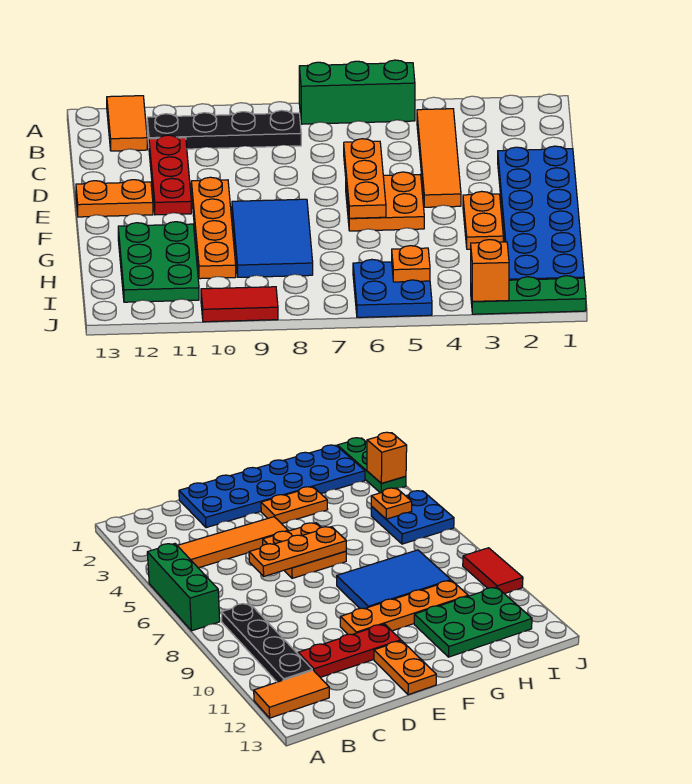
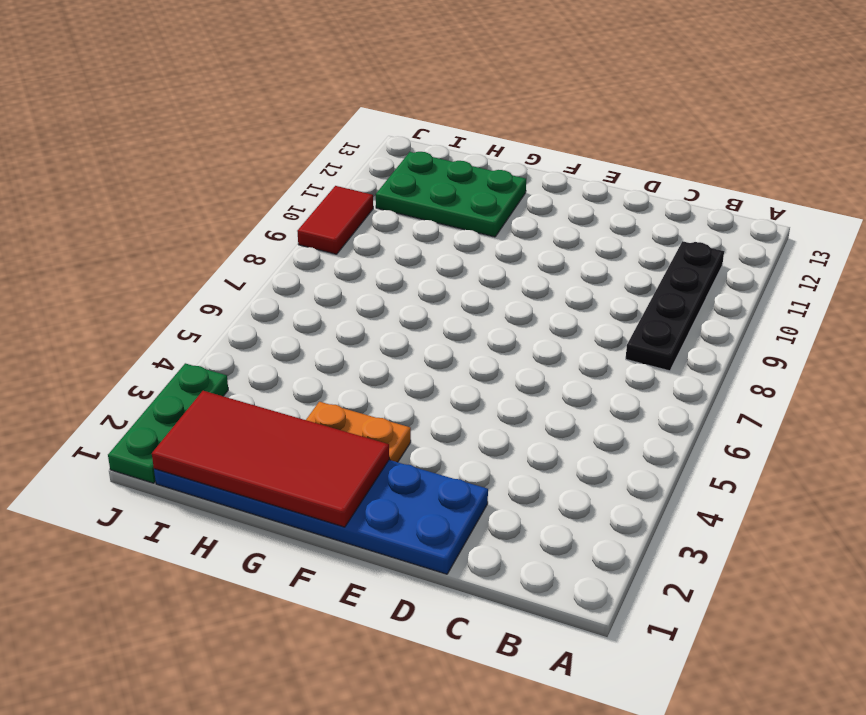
red tile F1:I2 level 2 -> none
none -> green brick A5:A7 level 1
none -> orange tile A12:B12 level 1
none -> orange tile B4:E4 level 1

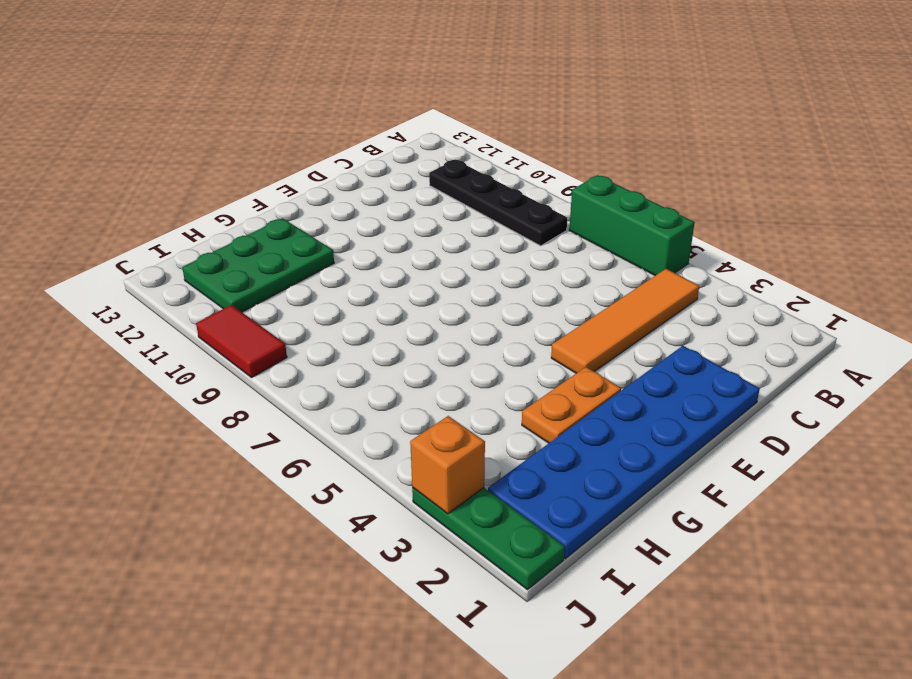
none -> orange tile A12:B12 level 1
none -> red plate C11:E11 level 1
none -> orange plate E5:F6 level 1

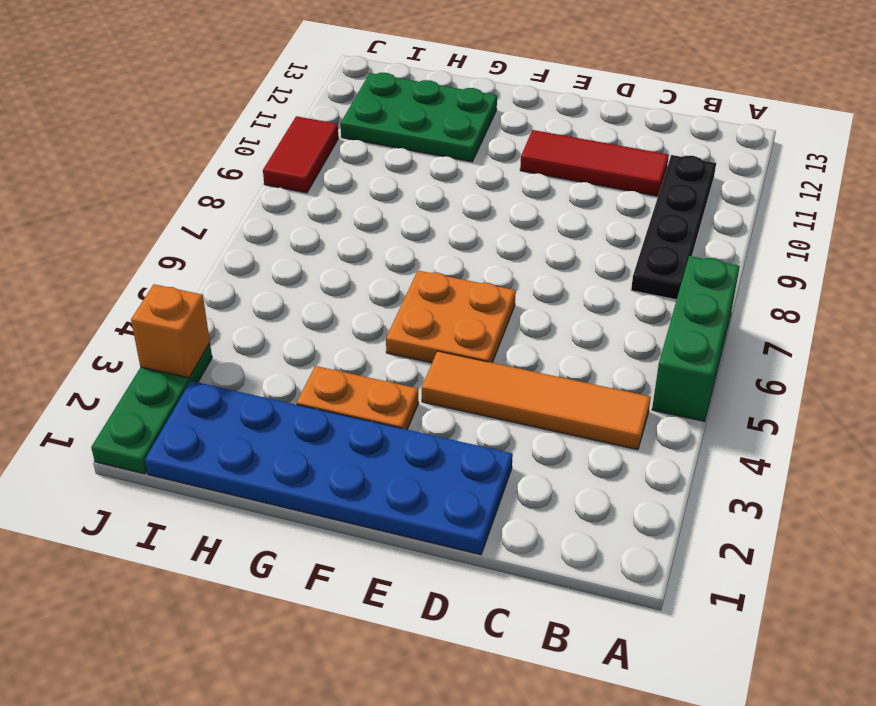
red tile C11:E11 level 1 -> red plate C11:E11 level 1
none -> orange tile A12:B12 level 1
none -> orange plate E10:H10 level 1
none -> orange plate E12:E13 level 1

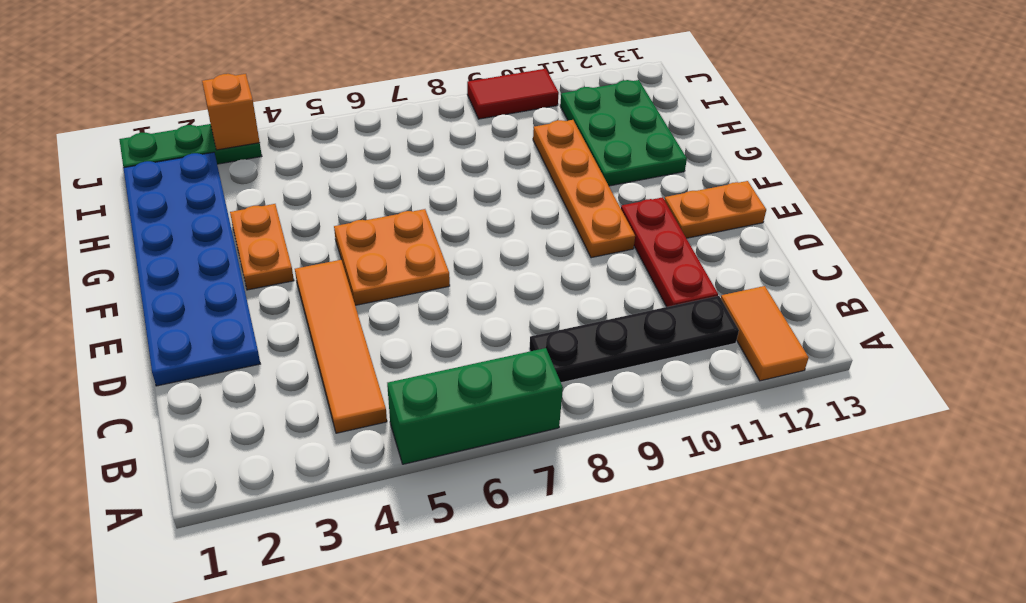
none -> blue tile F8:H9 level 1
none -> blue plate I5:J6 level 1
none -> orange plate D6:F6 level 2

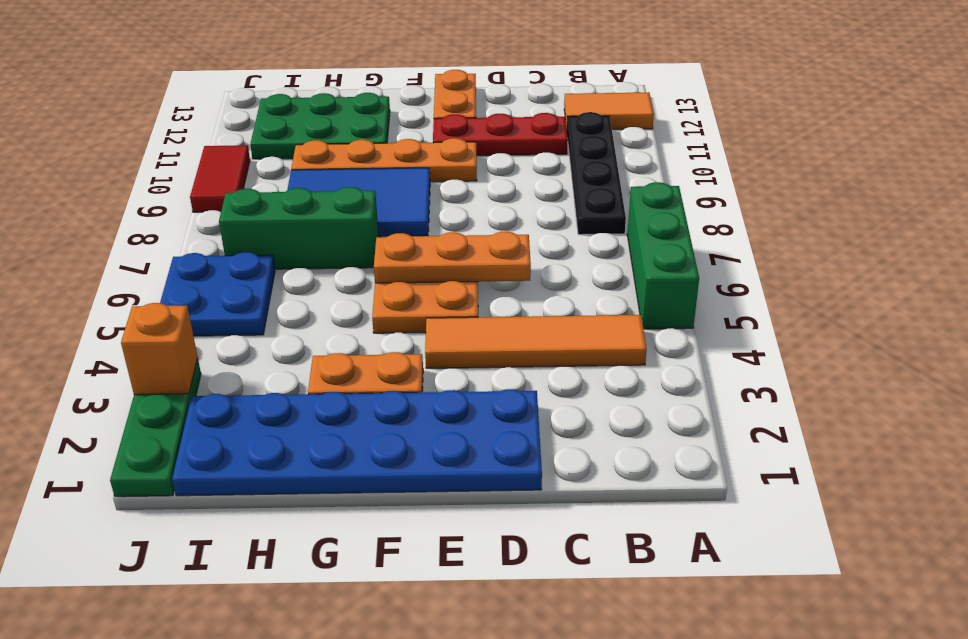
green brick G7:I7 level 1 -> none
none -> orange plate I5 level 2

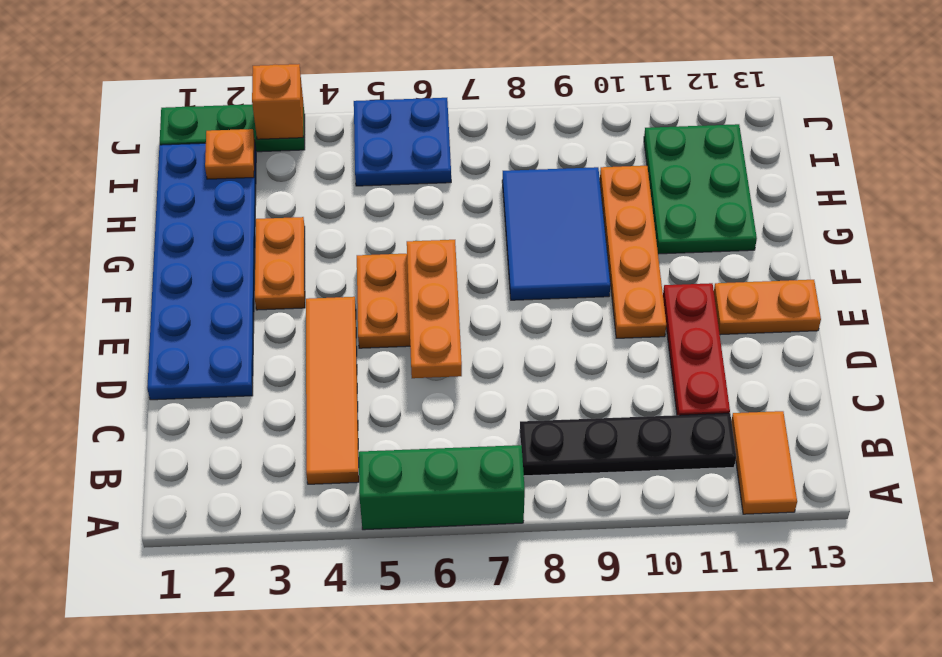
orange plate I2 level 2 -> orange plate I5 level 2
none -> red tile J9:J10 level 1

